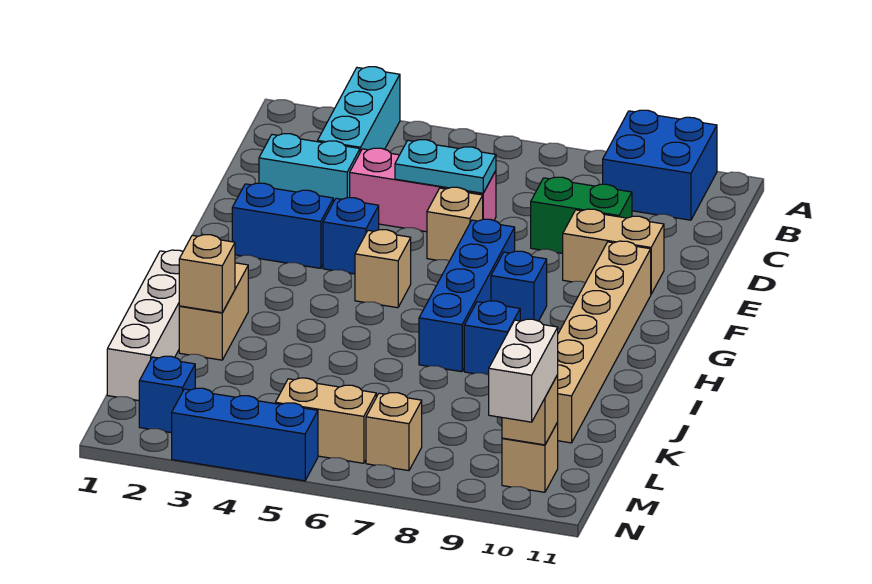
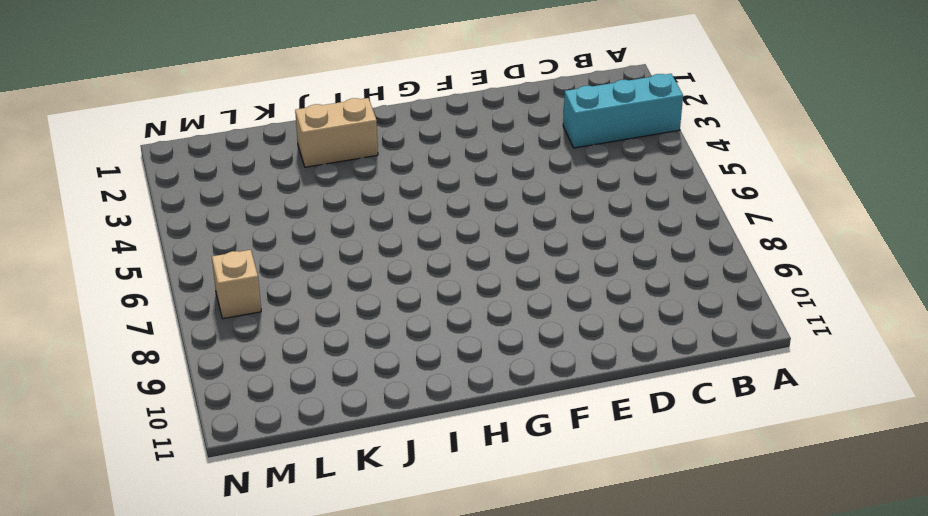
none -> blue brick A9:B10 level 1
none -> cyan brick D2:D3 level 1
none -> pink brick D4:D6 level 1

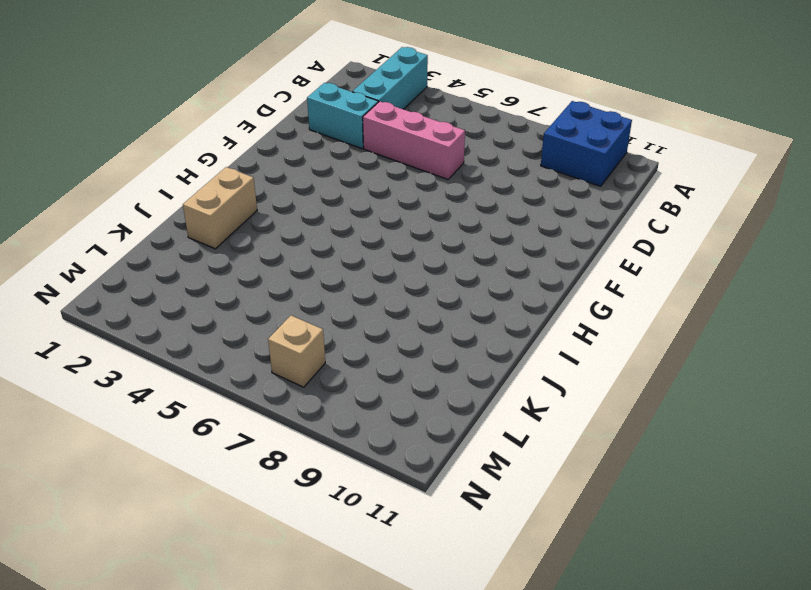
none -> green brick D8:D9 level 1
none -> tan brick E6 level 1
none -> tan brick E9:E10 level 1

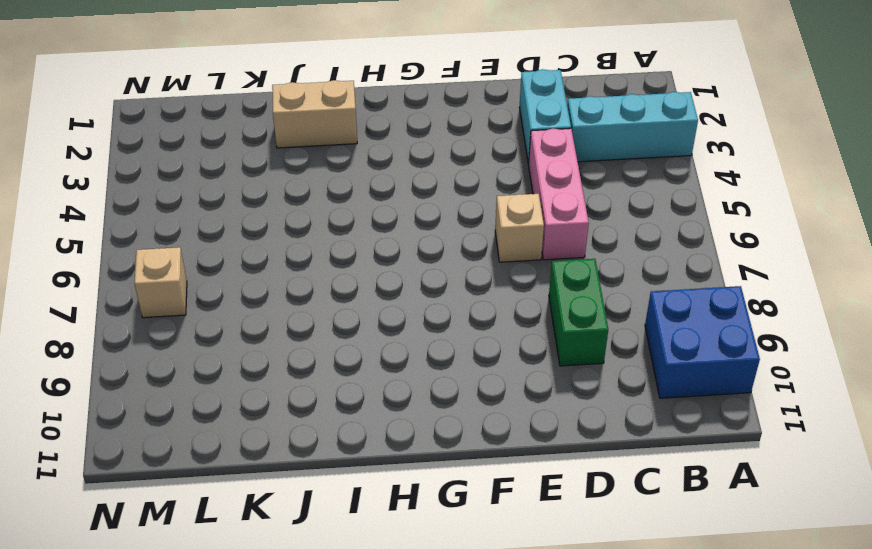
none -> tan brick E9:E10 level 1
none -> blue brick F2:F3 level 1
none -> blue brick F4 level 1

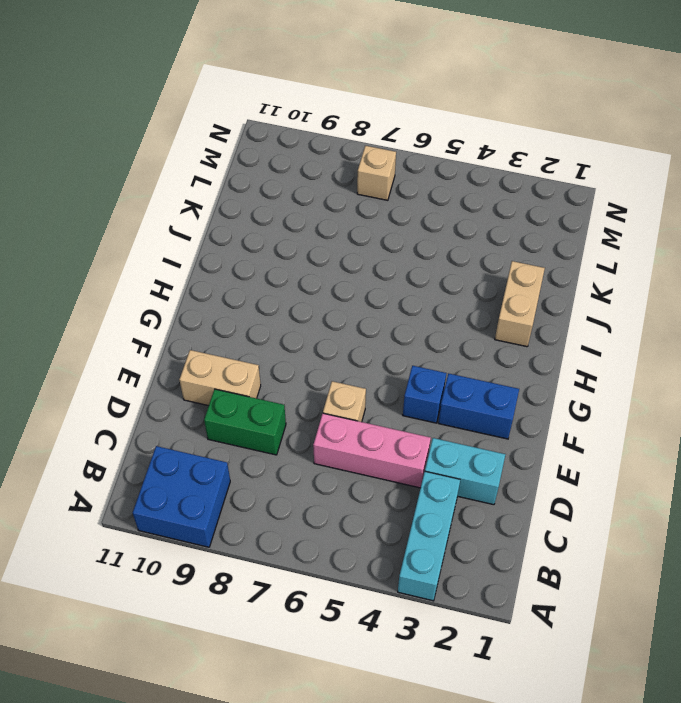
none -> blue brick F7:I7 level 1
none -> tan brick F10:K10 level 1
none -> tan brick G5 level 1

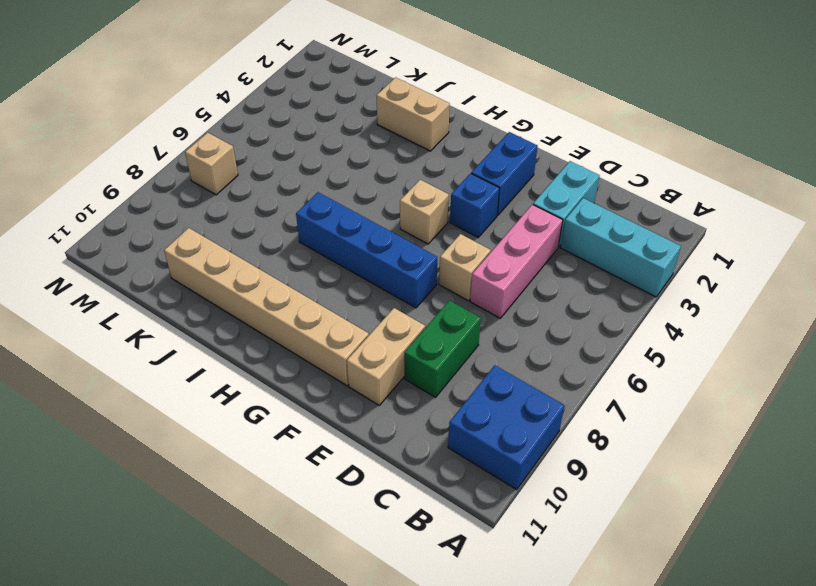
none -> blue brick G8 level 1
none -> white brick I1:L1 level 1
none -> blue brick I8 level 1

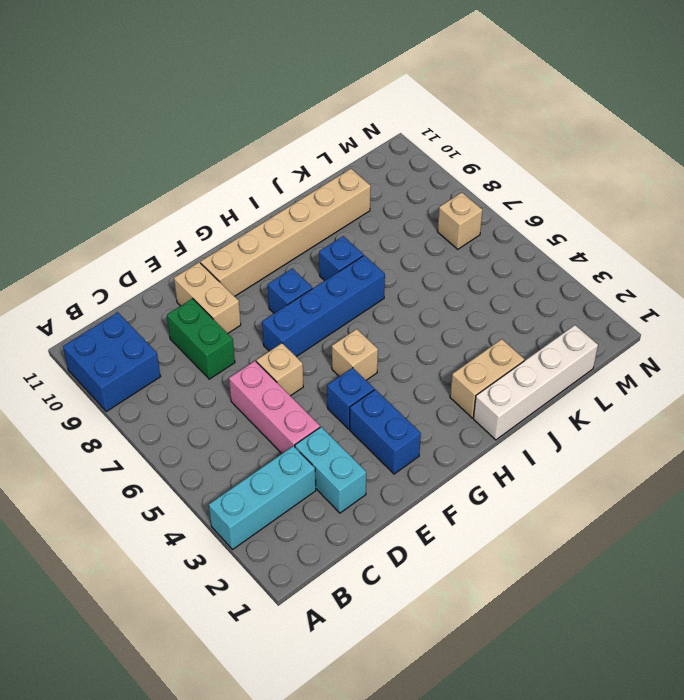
none -> blue brick M2 level 1
none -> tan brick M5:M6 level 1
none -> tan brick M10 level 1

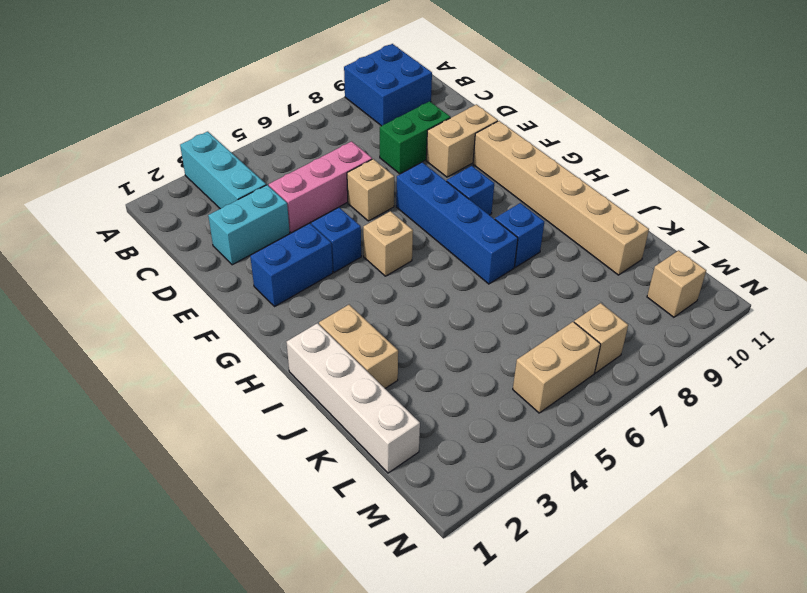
none -> blue brick M2 level 1
none -> blue brick N3:N5 level 1
none -> cyan plate D5:D6 level 2

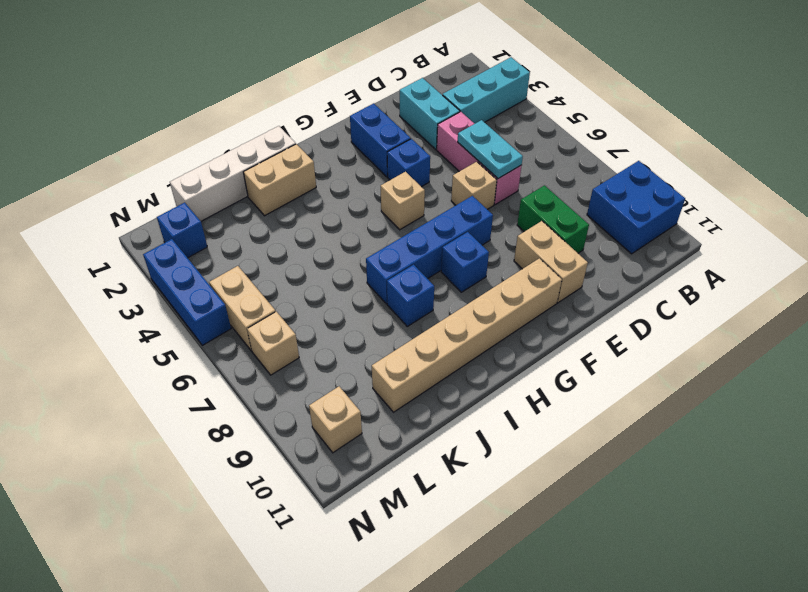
none -> tan brick J2 level 2
none -> tan brick M10 level 2
none -> white brick M10:N10 level 3

